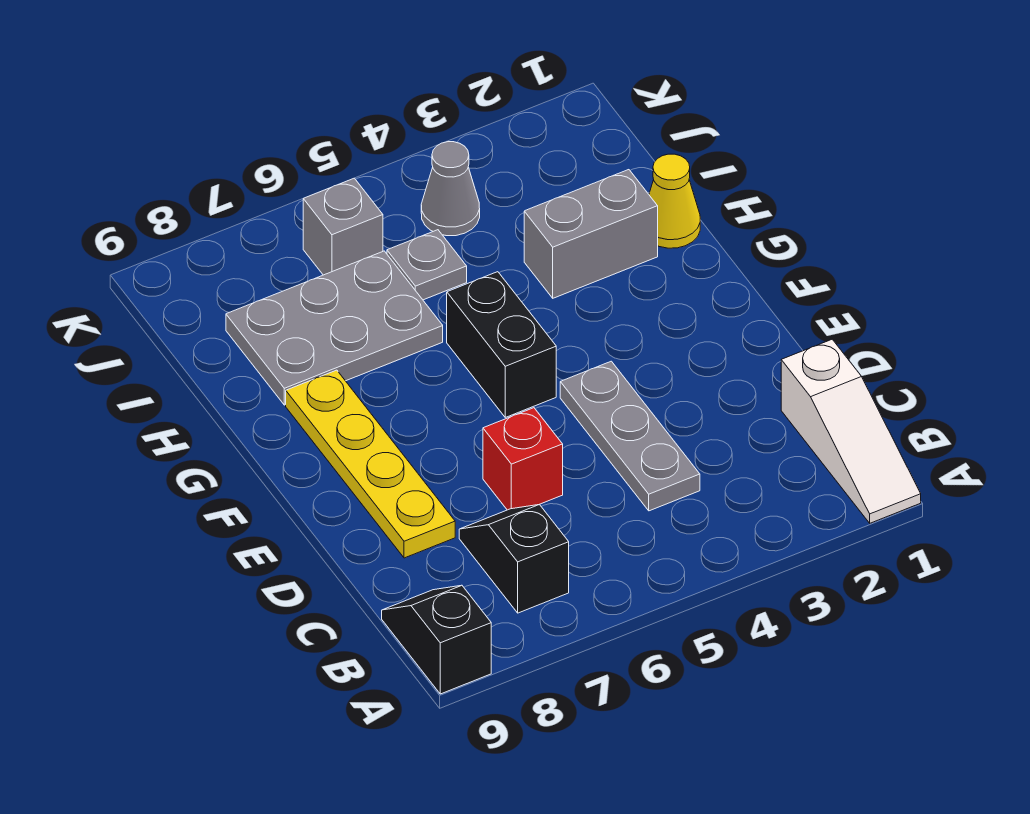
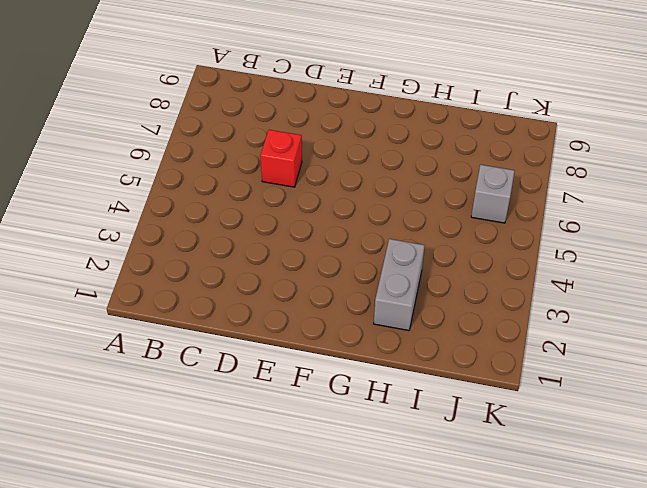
none -> white slope A1:C1 level 1 top C
none -> black slope A9:B9 level 1 top A
none -> black slope B7:C7 level 1 top B

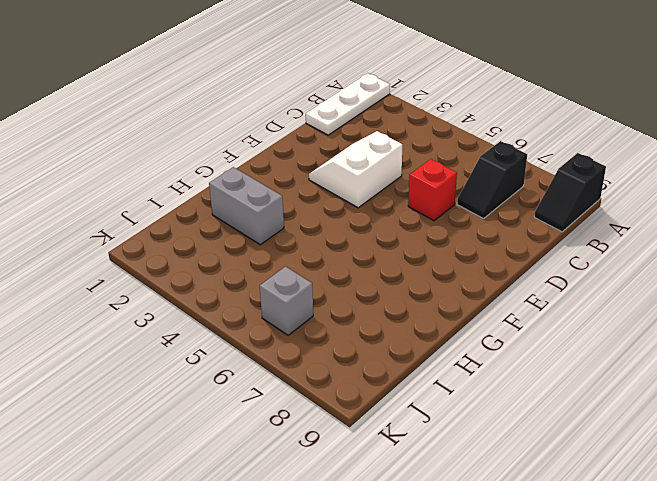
white plate A1:C1 level 1 -> white slope A1:C1 level 1 top C
white slope D3:E4 level 1 top 4 -> grey plate C4:E4 level 1
none -> yellow plate D8:G8 level 1
none -> black brick F5:G5 level 1
none -> yellow cone H1 level 1

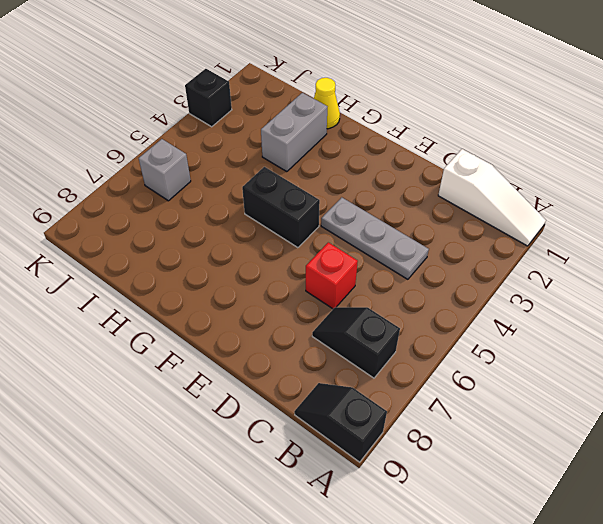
black brick K3 level 1 -> none
none -> yellow plate D8:G8 level 1
none -> grey plate H6:I8 level 1
none -> grey plate I5 level 1

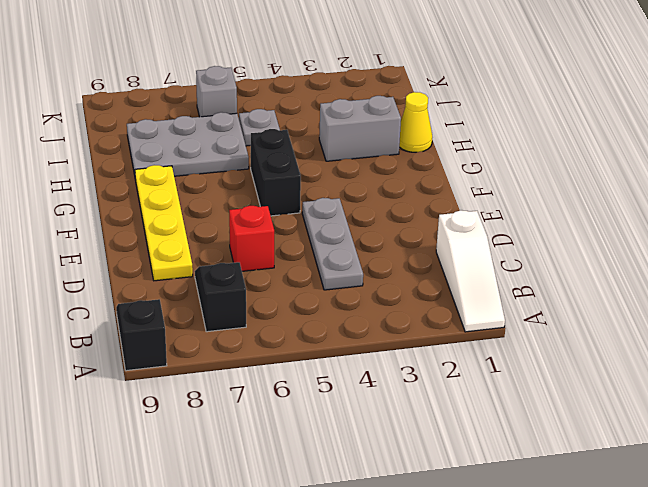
none -> grey cone J4 level 1

